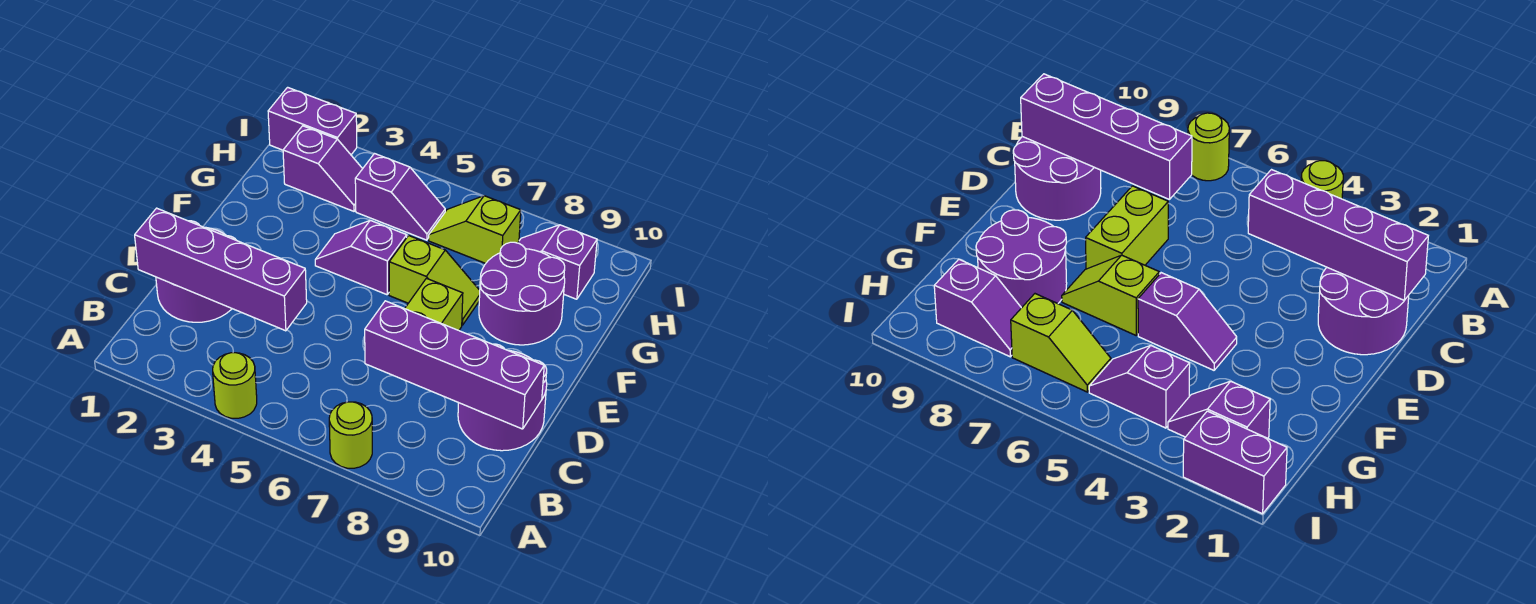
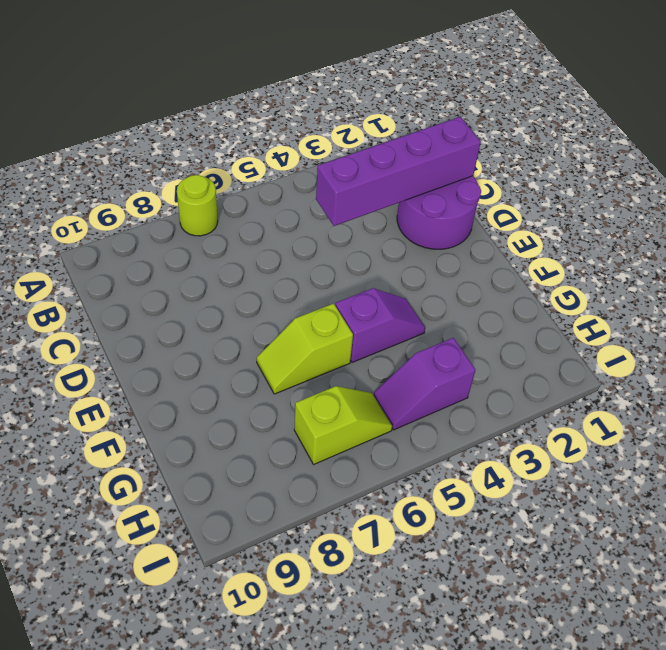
none -> lime round brick A4 level 1
none -> purple round brick C9:D10 level 1
none -> lime brick D7:E7 level 1

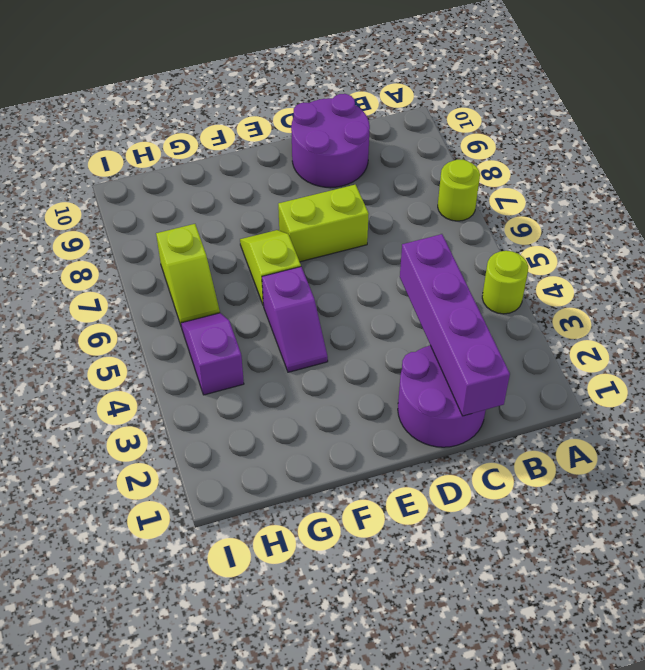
none -> purple round brick F8:G9 level 1
none -> purple slope H2:H3 level 1 top 2
none -> purple slope H8:H9 level 1 top 9

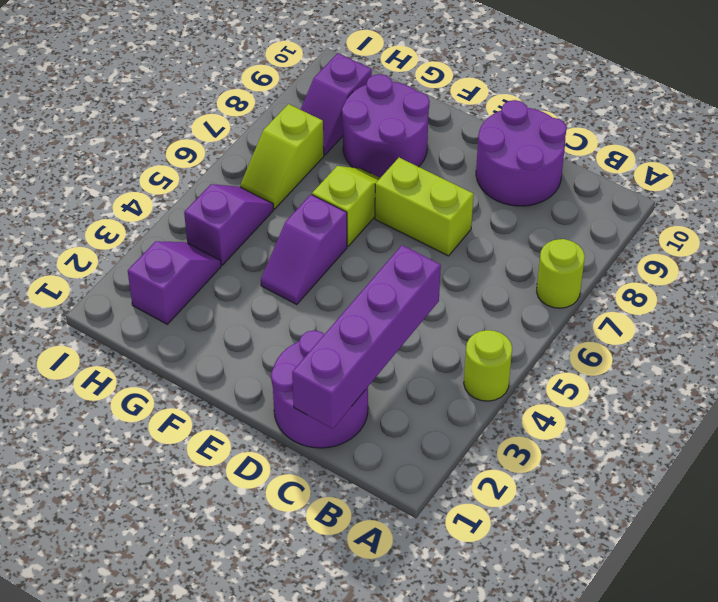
none -> purple brick I1:I2 level 1
none -> purple brick C7:C10 level 2

